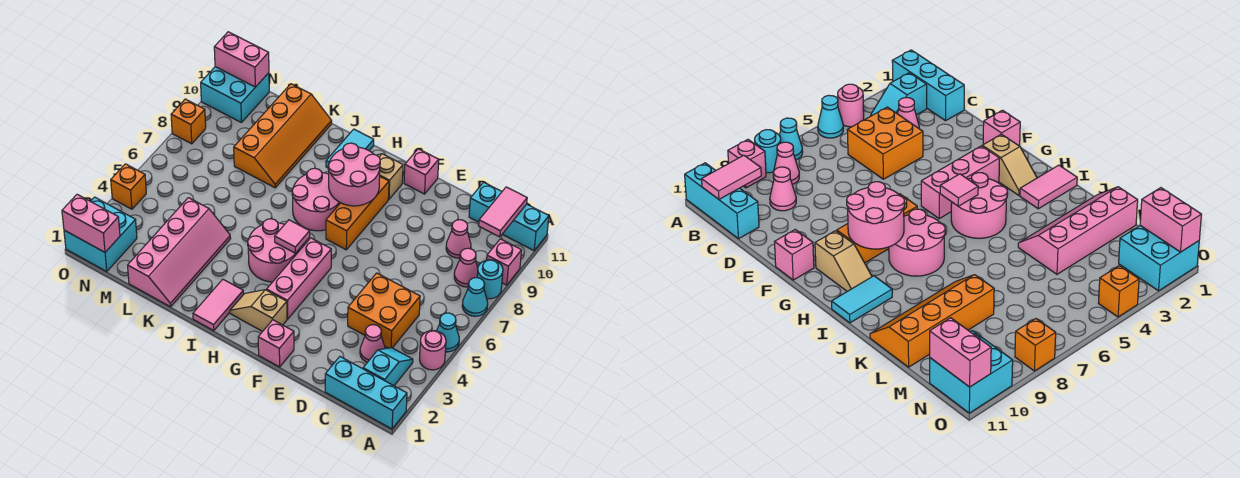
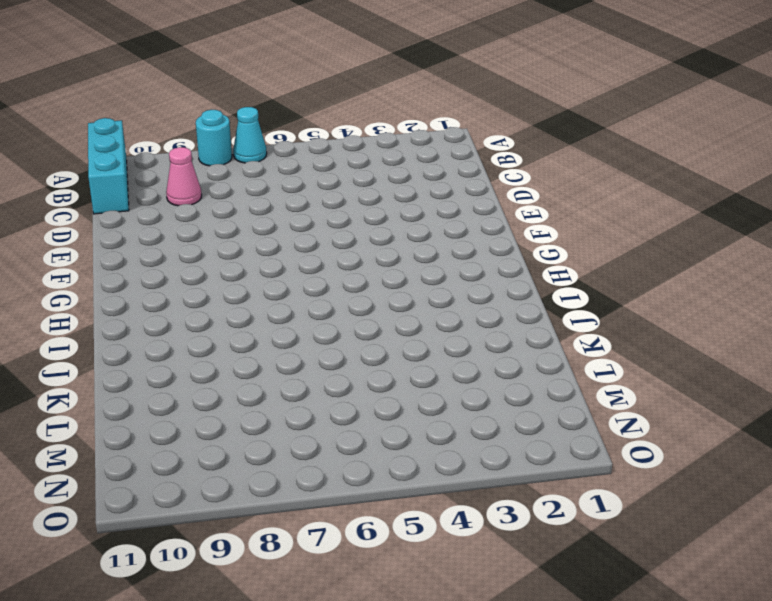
none -> cyan brick A1:C1 level 1
none -> pink round brick A4 level 1
none -> cyan cone A5 level 1
none -> pink brick A9 level 1

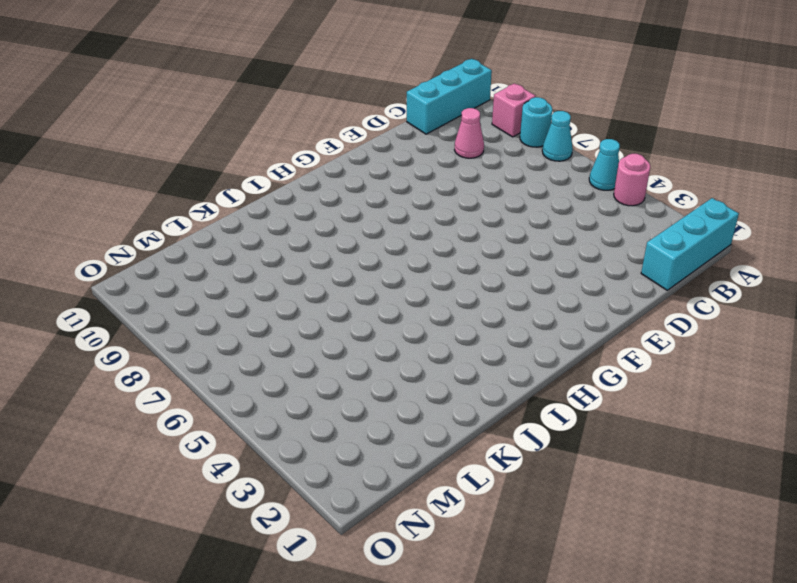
none -> cyan slope B2:B3 level 1 top 2
none -> pink cone B8 level 1
none -> pink cone C3 level 1
none -> orange brick C4:D5 level 1

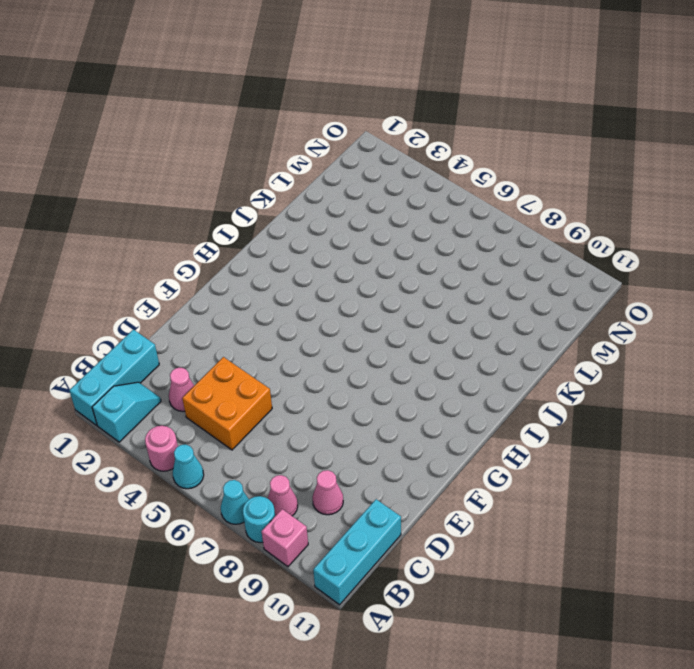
cyan slope A2:B2 level 1 top A -> cyan slope B2:B3 level 1 top 2
none -> pink brick F1 level 1
none -> pink brick F11 level 1
none -> tan slope G2:H2 level 1 top G
none -> pink brick G3:G5 level 1

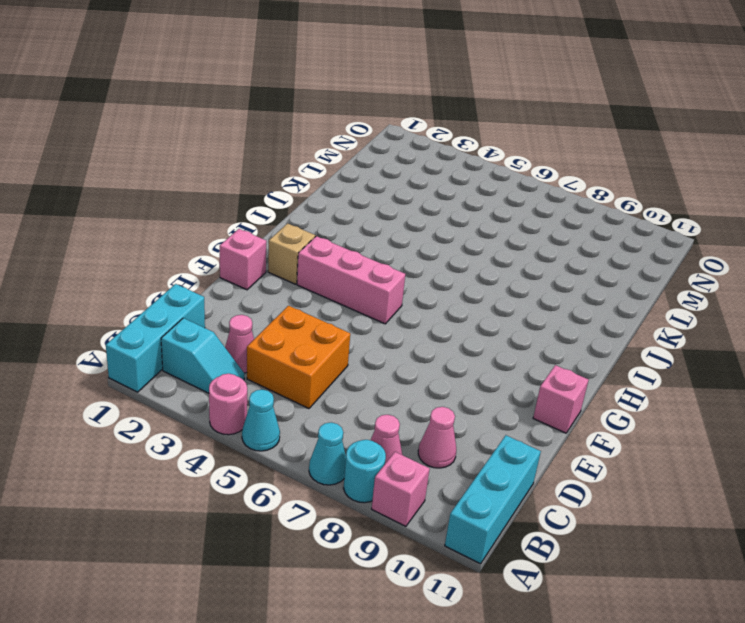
none -> orange brick G7:G9 level 1
none -> tan slope G10:H10 level 1 top G
none -> pink round brick H4:I5 level 1
none -> pink round brick H7:I8 level 1

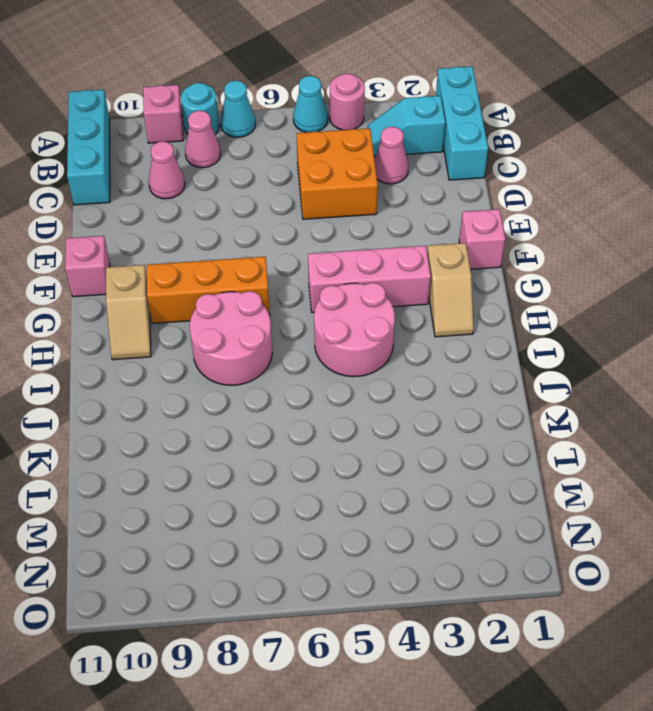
none -> pink tile I1:I2 level 1
none -> cyan tile I10:I11 level 1
none -> pink slope K1:L4 level 1 top L
none -> orange slope K8:L11 level 1 top L

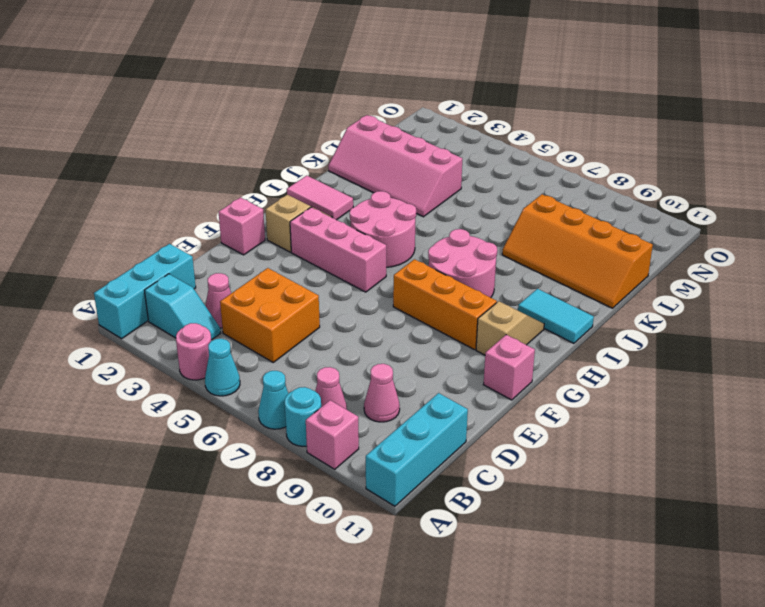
none -> cyan brick N1:O2 level 1
none -> cyan brick N10:O11 level 1
none -> orange brick O4 level 1
none -> orange brick O8 level 1

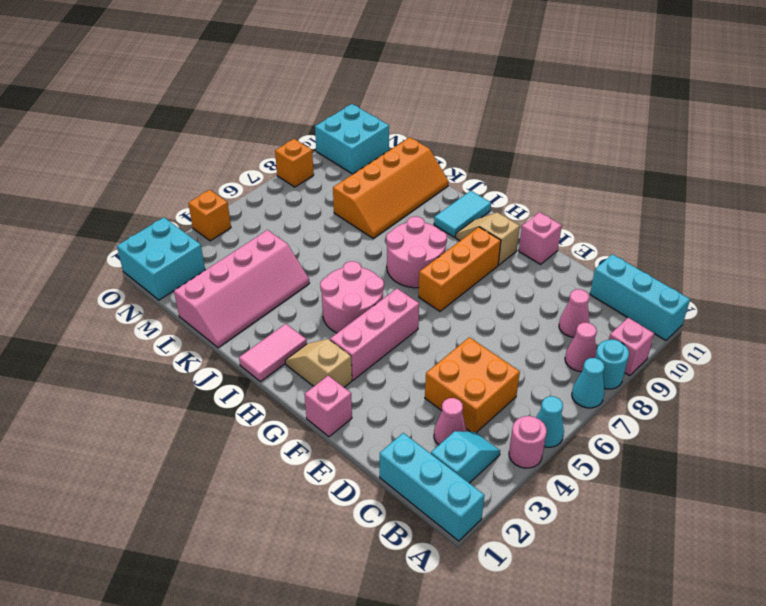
none -> pink tile B10:B11 level 2
none -> pink round brick G8:H9 level 2
none -> pink tile H5 level 2
none -> pink brick N1:O1 level 2

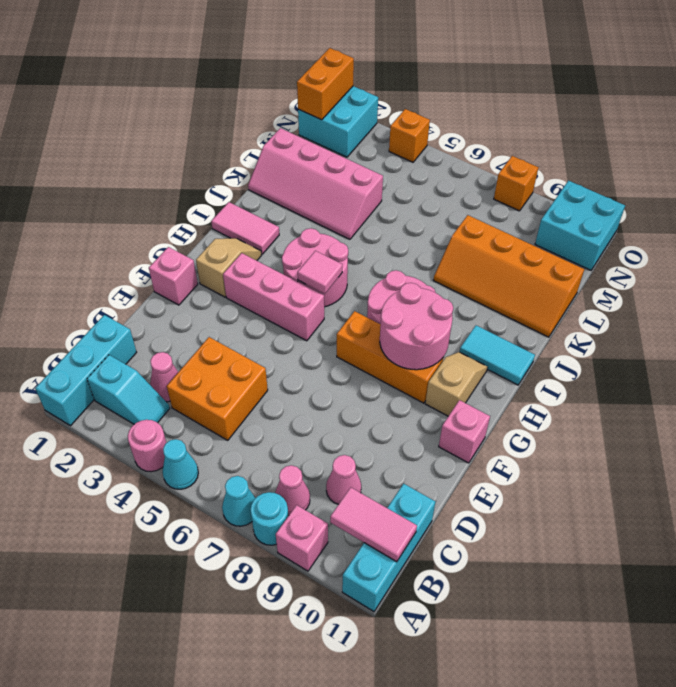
orange brick N1:O1 level 2 -> pink brick N1:O1 level 2
none -> pink brick N11:O11 level 2

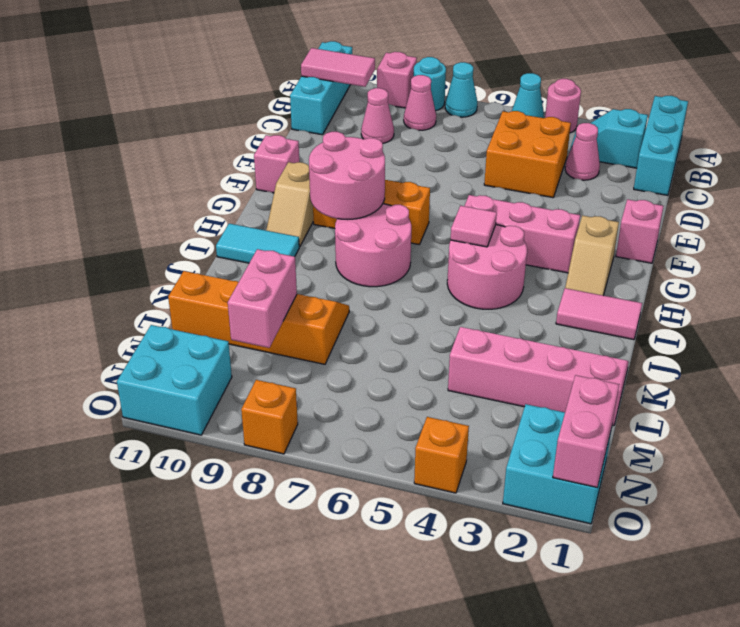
pink brick L9:M9 level 2 -> pink brick N11:O11 level 2

